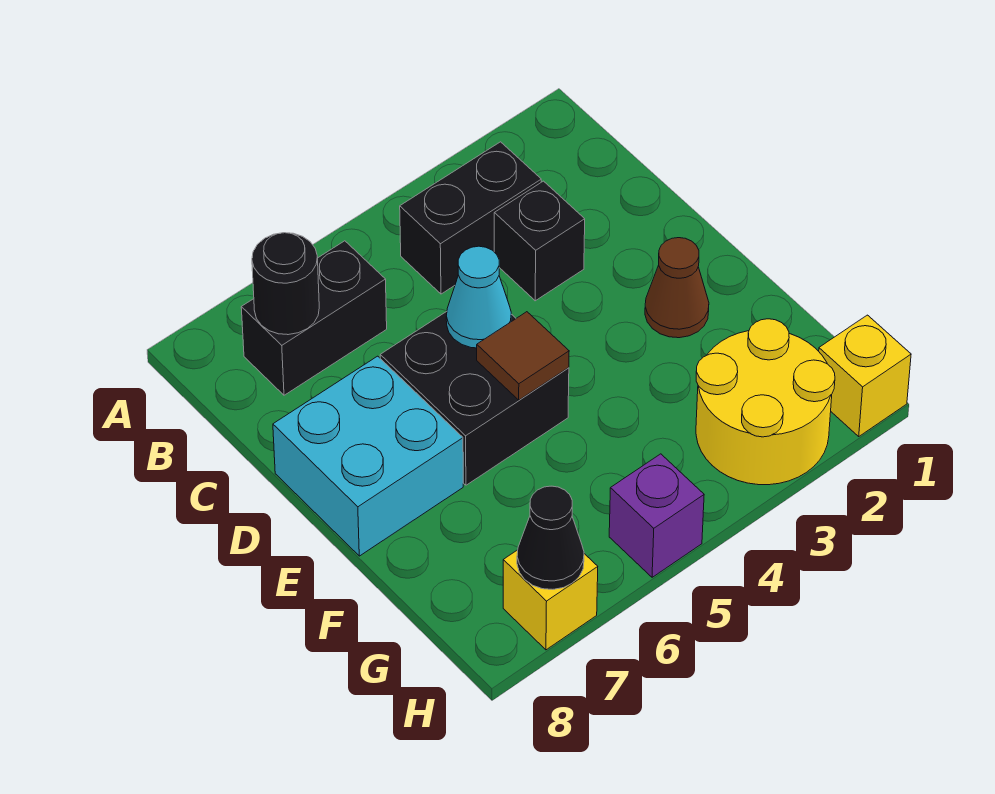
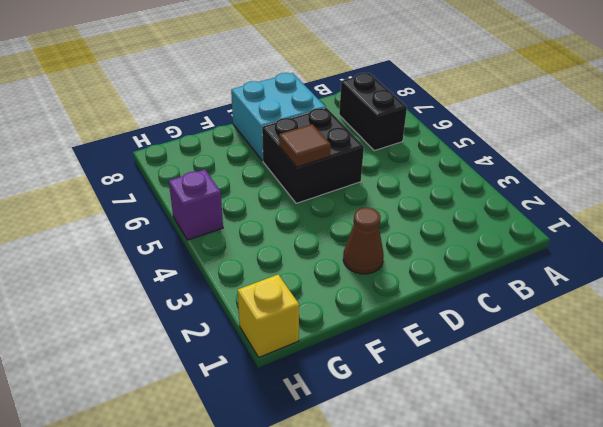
none -> black brick B3:B4 level 1
none -> black brick C3 level 1
none -> yellow round brick G2:H3 level 1

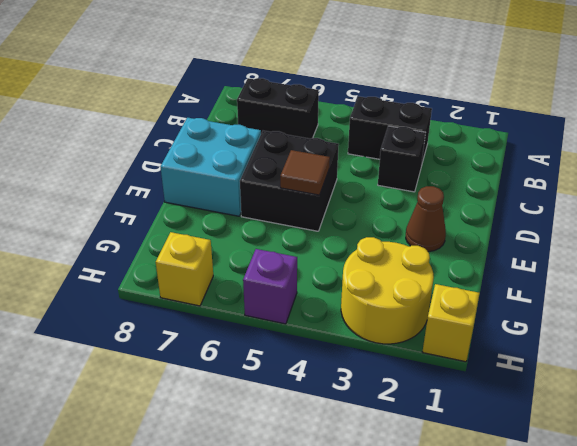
none -> black round brick B7 level 2
none -> cyan cone D5 level 2
none -> black cone H7 level 2

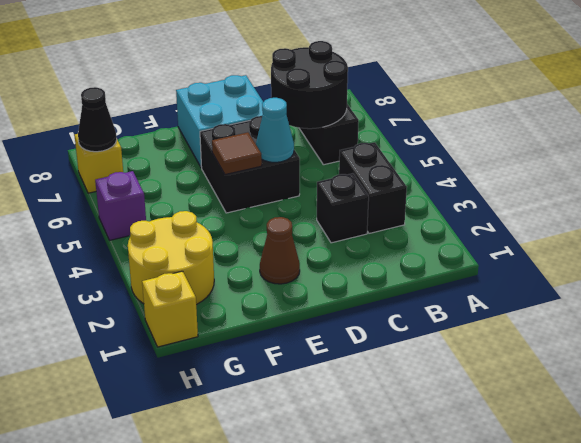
black round brick B6:C7 level 2 -> black round brick B7 level 2

